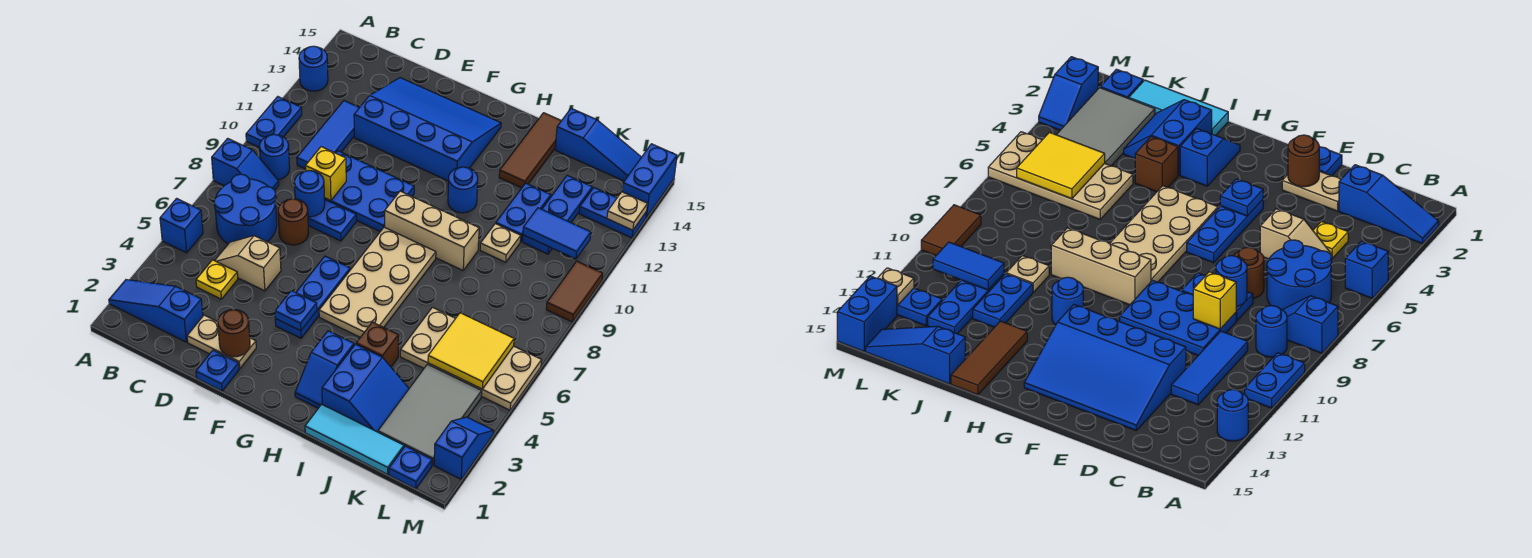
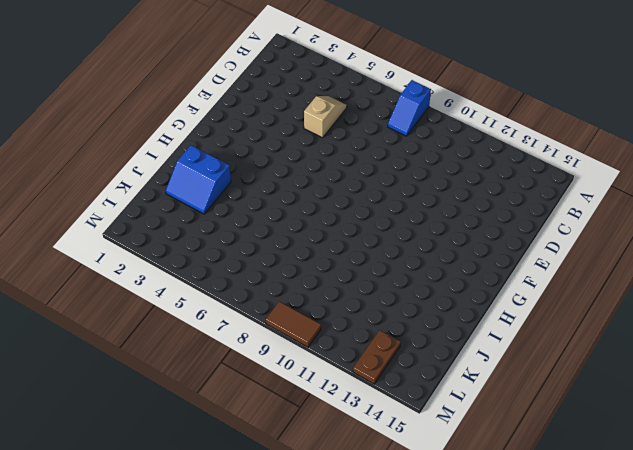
brown plate L13:M13 level 1 -> blue plate L13:M13 level 1
none -> blue slope A2:C2 level 1 top C
none -> blue brick A5 level 1
none -> blue plate A10:A11 level 1
none -> blue round brick A13 level 1

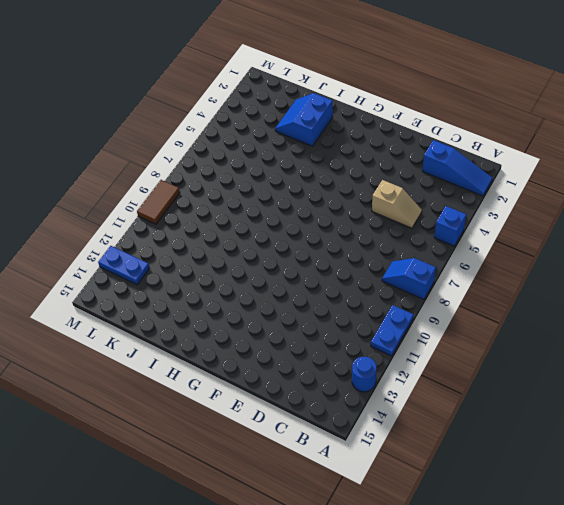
none -> blue round brick B6:C7 level 1
none -> blue round brick B9 level 1
none -> yellow plate C4 level 1
none -> blue tile C10:C12 level 1

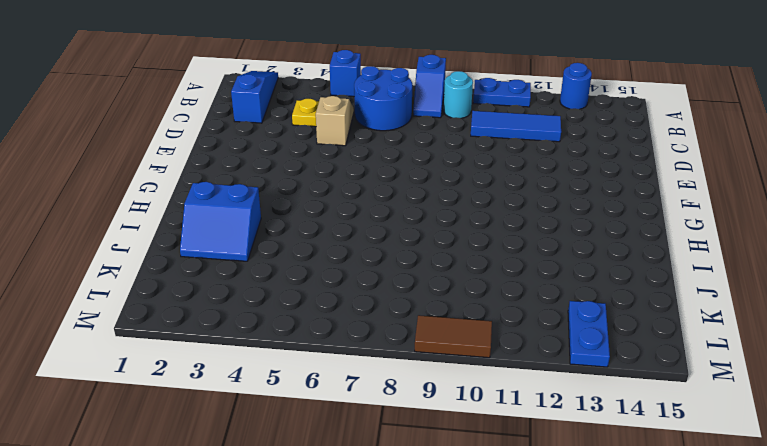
cyan round brick B9 level 1 -> blue round brick B9 level 1
none -> tan plate D2:E2 level 1
none -> brown round brick D7 level 1
none -> blue plate D8:E8 level 1
none -> blue plate D9:F10 level 1

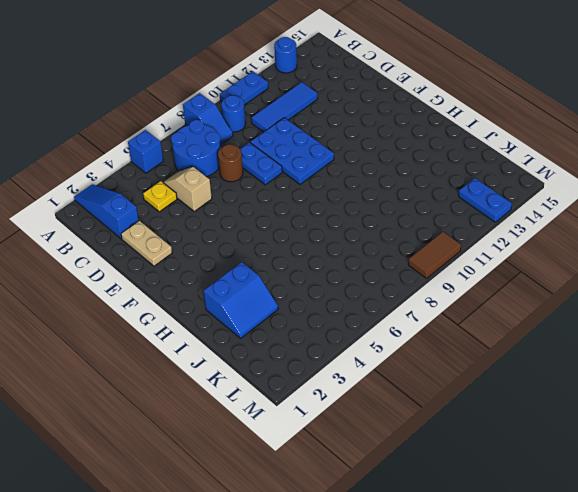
none -> blue slope D12:G14 level 1 top 12
none -> blue plate E1 level 1
none -> blue plate F4:F6 level 1
none -> tan plate G5:H8 level 1

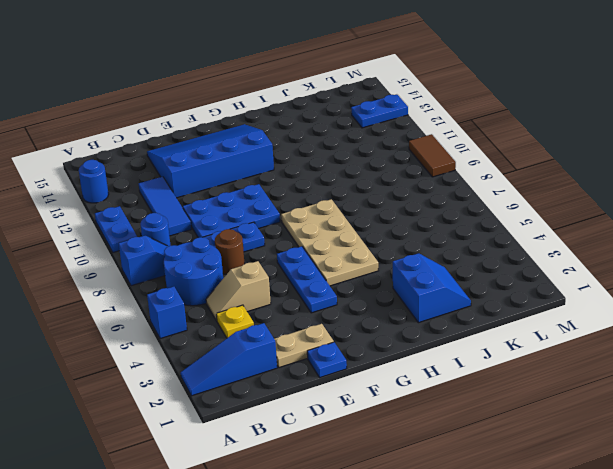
none -> tan brick G9:I9 level 1
none -> blue slope H2:H3 level 1 top 3
none -> blue round brick H11 level 1
none -> cyan tile I1:K1 level 1

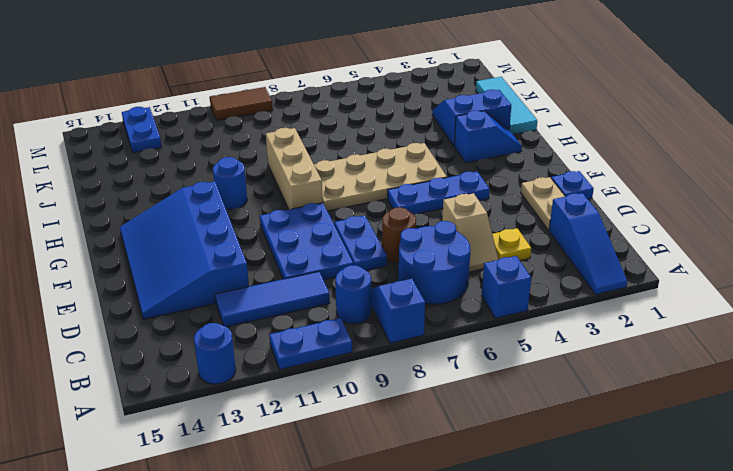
none -> brown brick I4 level 1
none -> brown tile I13:I15 level 1
none -> tan plate J5:M6 level 1
none -> tan plate J10 level 1

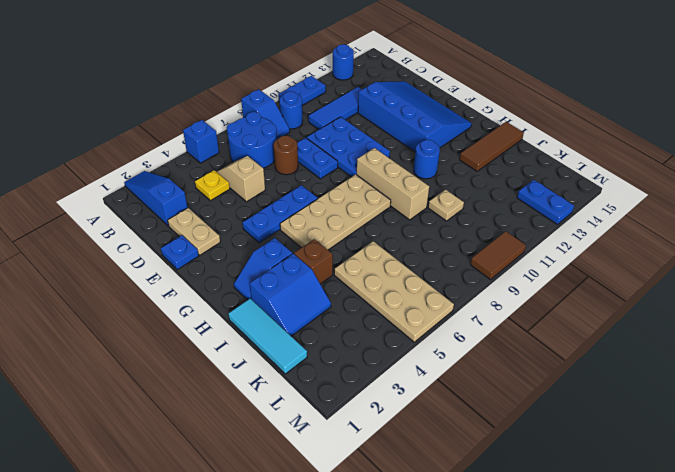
none -> blue plate J11:J12 level 1
none -> blue slope J15:L15 level 1 top J
none -> grey tile K2:L4 level 1
none -> blue plate K11:K13 level 1

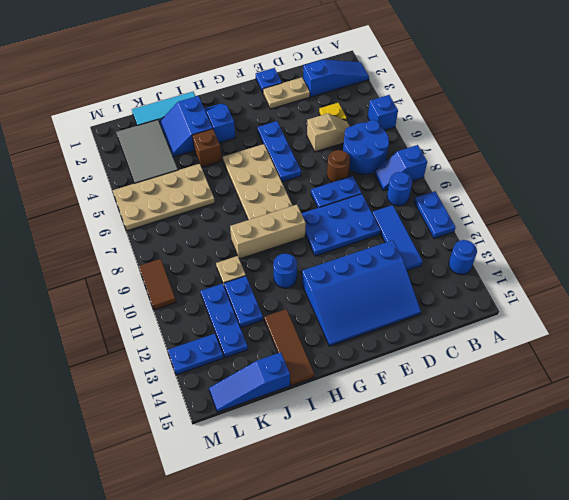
none -> blue plate L1 level 1
none -> blue slope M2:M3 level 1 top 2
none -> blue brick M14:M15 level 1
none -> blue round brick D8 level 2

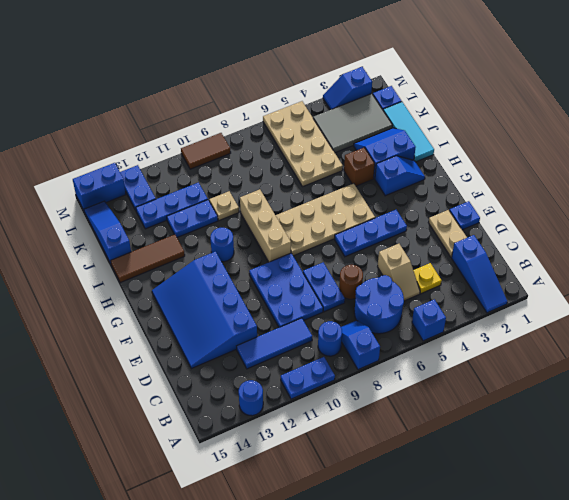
none -> blue round brick D8 level 2
none -> yellow brick D9 level 2
none -> brown round brick E2 level 2
none -> blue plate F4 level 2

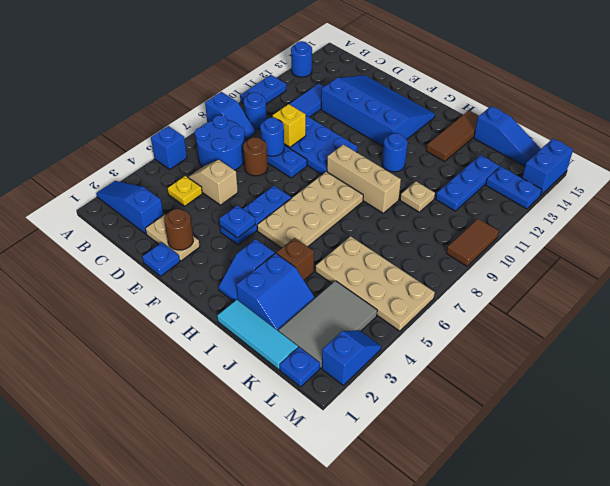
none -> blue plate J11:J12 level 1
none -> yellow tile K5:L6 level 2
none -> blue tile K11:L11 level 2
none -> tan plate M13 level 2

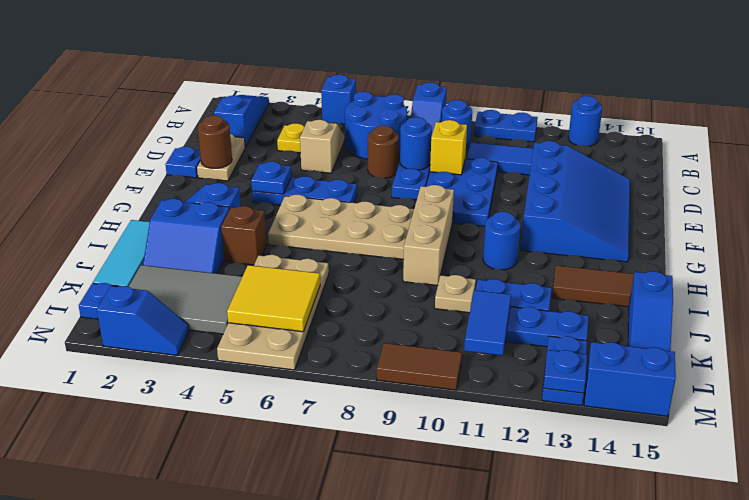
blue plate M13 level 2 -> tan plate M13 level 2

